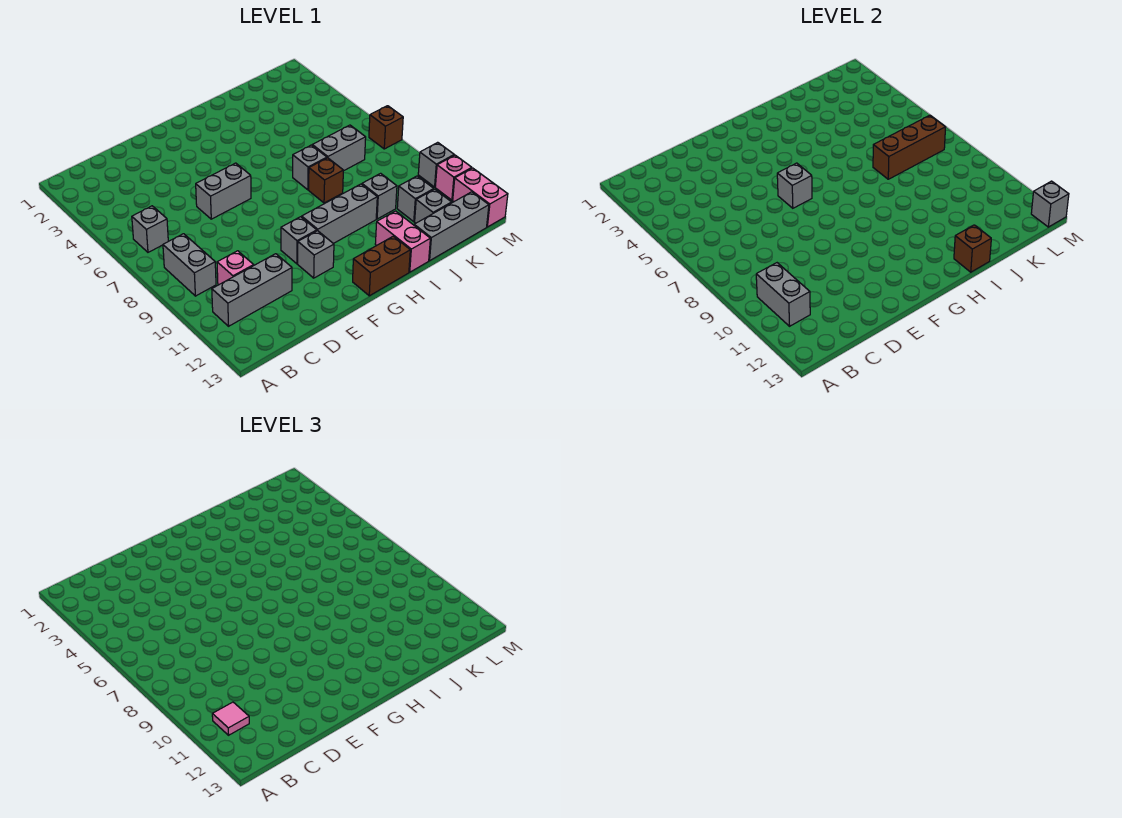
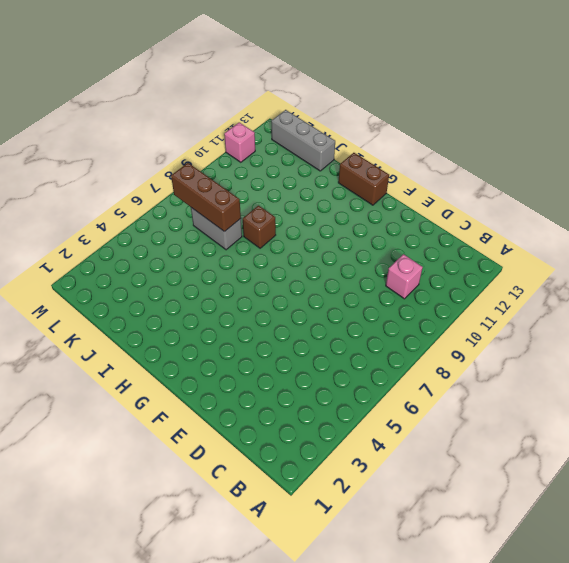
none -> grey brick B6 level 1
none -> grey brick B8:B9 level 1
none -> grey brick B11:D11 level 1

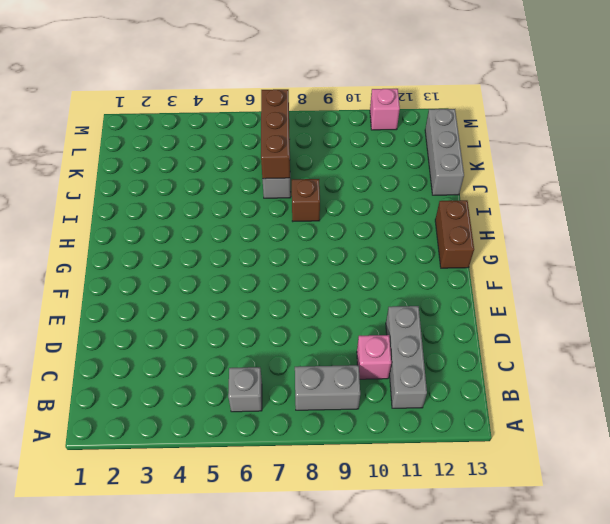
none -> grey brick E6:F6 level 1
none -> grey brick F10 level 1
none -> grey brick F11 level 1

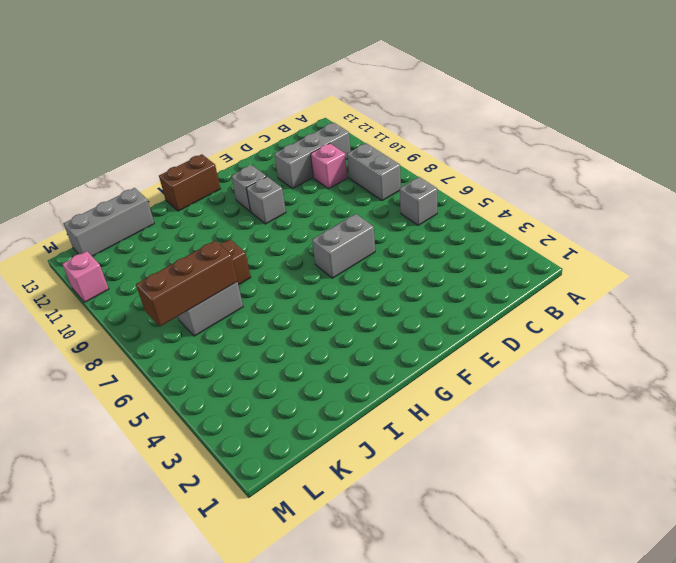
none -> grey brick G10:I10 level 1
none -> grey brick I7 level 1
none -> pink brick I12:I13 level 1

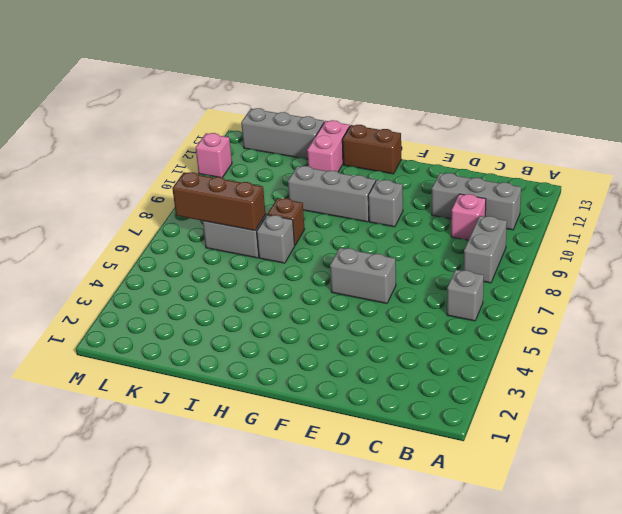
none -> grey brick F11 level 1
none -> grey brick J10 level 1
none -> grey brick K11 level 1

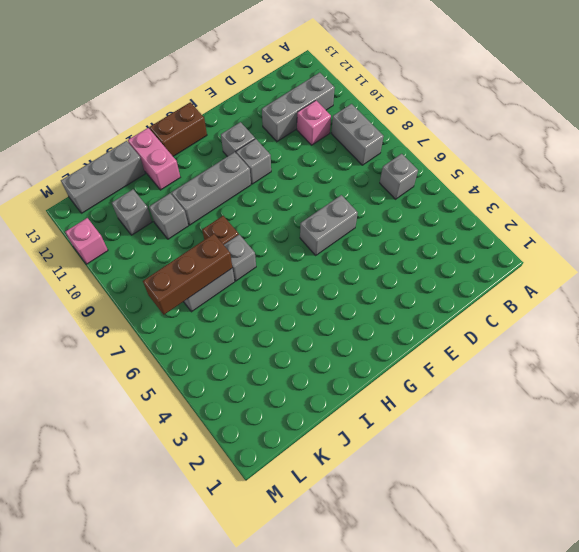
none -> grey brick K12 level 1
none -> brown brick M7 level 1
none -> grey brick M10 level 1

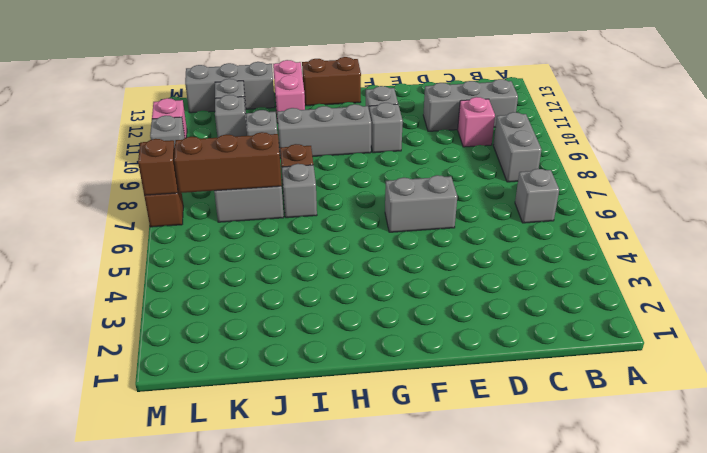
brown brick M7 level 2 -> brown brick I13 level 2
none -> pink brick M12:M13 level 1
none -> grey brick B10:B11 level 2
none -> grey brick F6 level 2

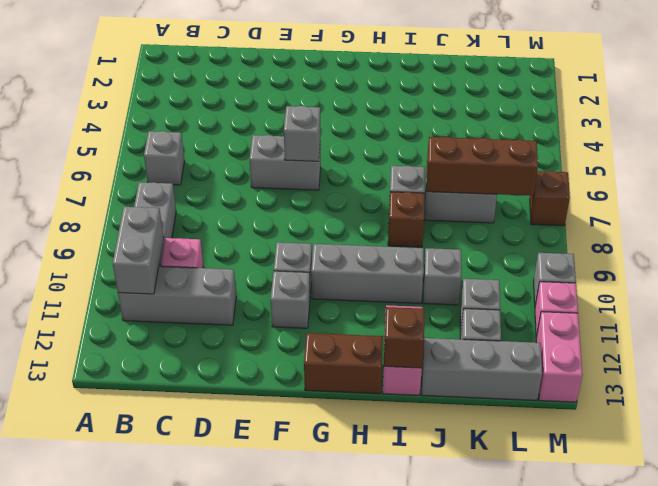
none -> grey brick M13 level 2
none -> pink tile B11 level 3

